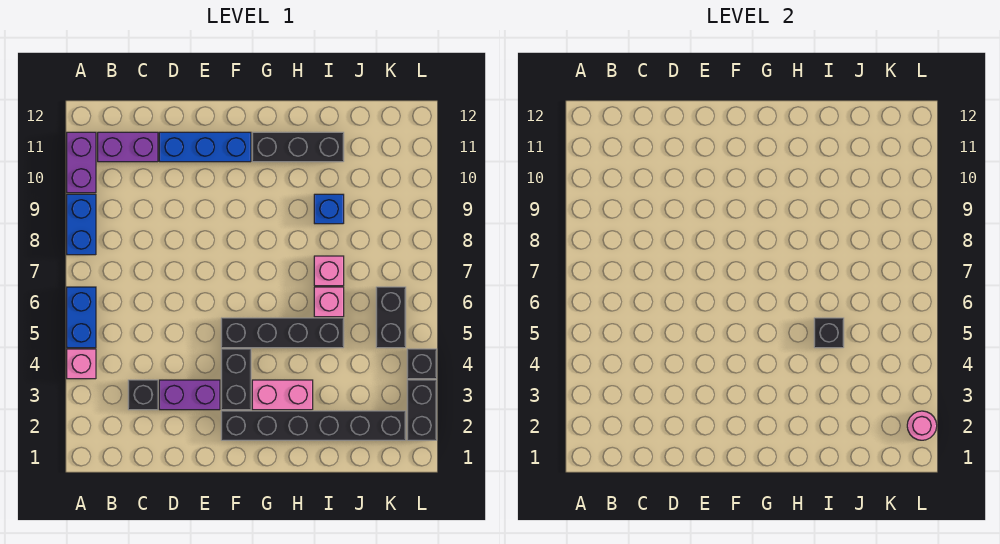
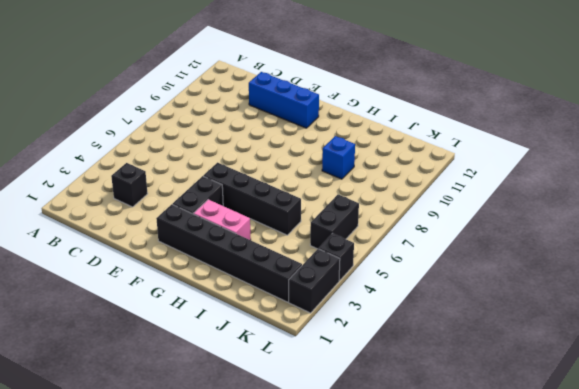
none -> pink brick A4 level 1
none -> blue brick A5:A6 level 1
none -> blue brick A8:A9 level 1

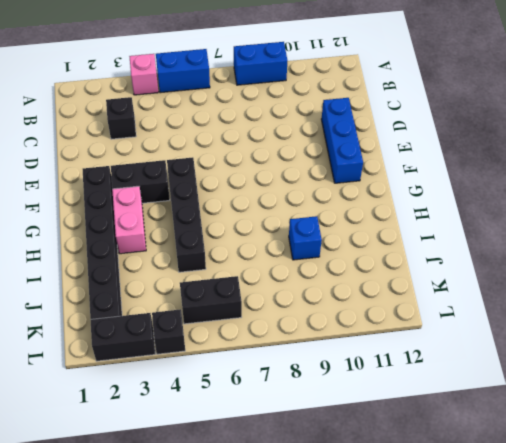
none -> purple brick A10:A11 level 1
none -> purple brick B11:C11 level 1
none -> purple brick D3:E3 level 1

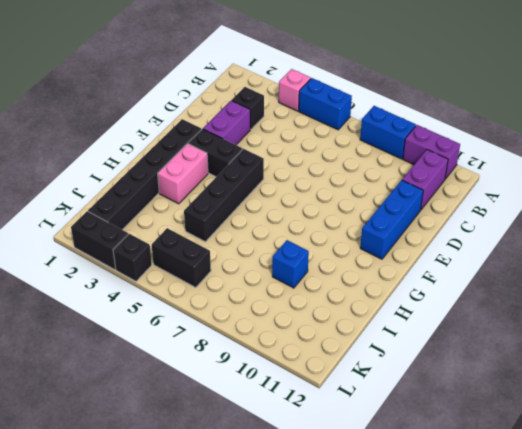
none -> black brick G11:I11 level 1
none -> pink brick I6 level 1
none -> pink brick I7 level 1

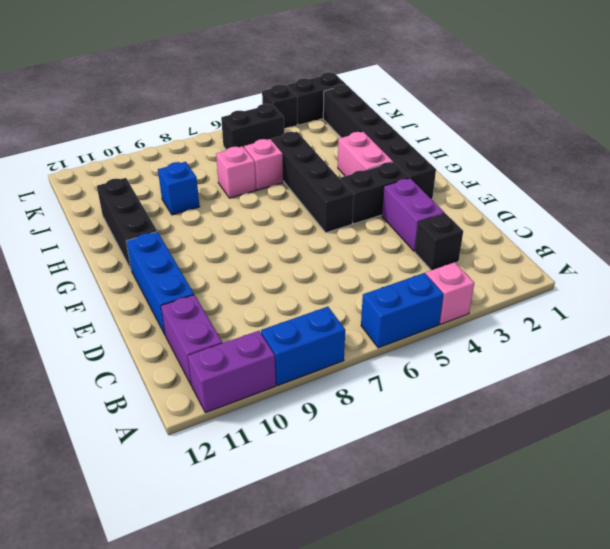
none -> black brick I5 level 2
none -> pink round brick L2 level 2

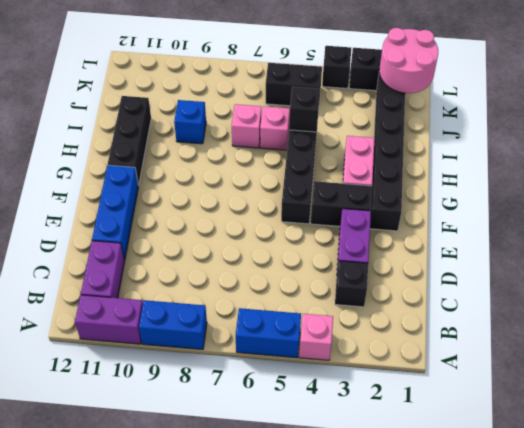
pink round brick K1:L2 level 2 -> pink round brick L2 level 2

